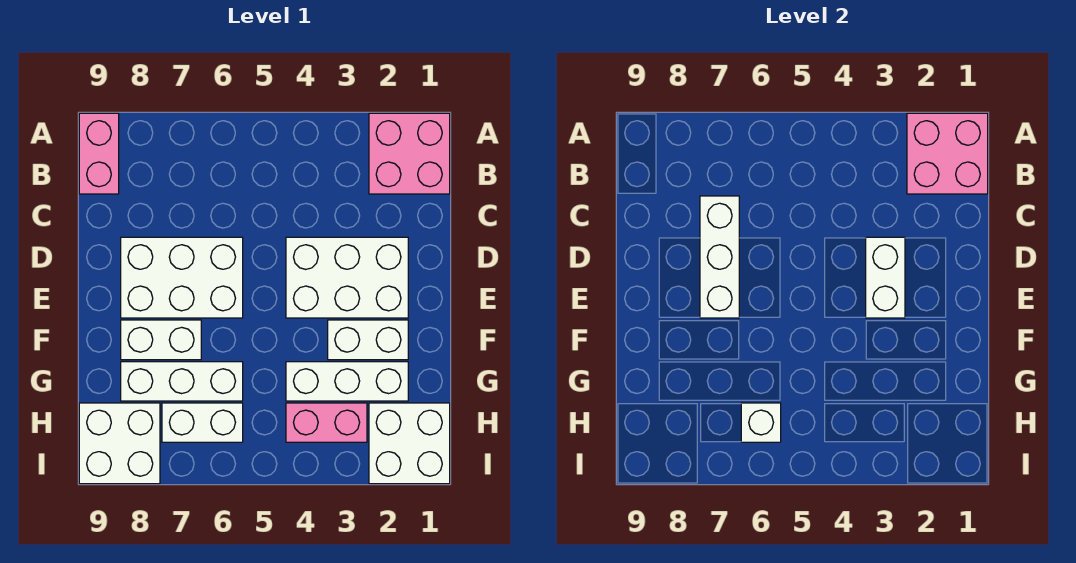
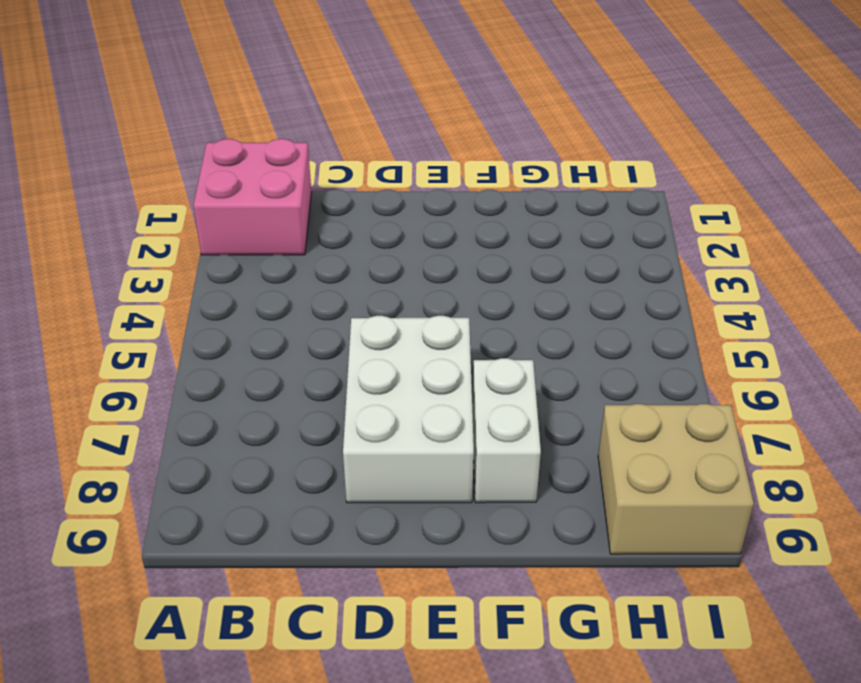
tan brick H8:I9 level 1 -> white brick H8:I9 level 1
none -> pink brick A9:B9 level 1
none -> white brick D2:E4 level 1
none -> white brick F2:F3 level 1

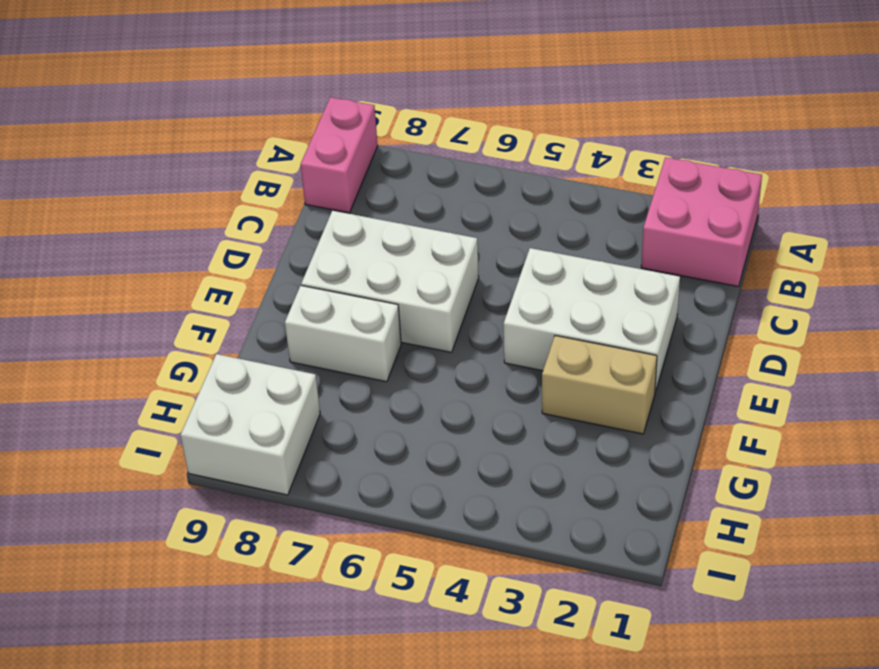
tan brick F2:F3 level 1 -> white brick F2:F3 level 1
none -> white brick G2:G4 level 1
none -> white brick G6:G8 level 1
none -> white brick H1:I2 level 1

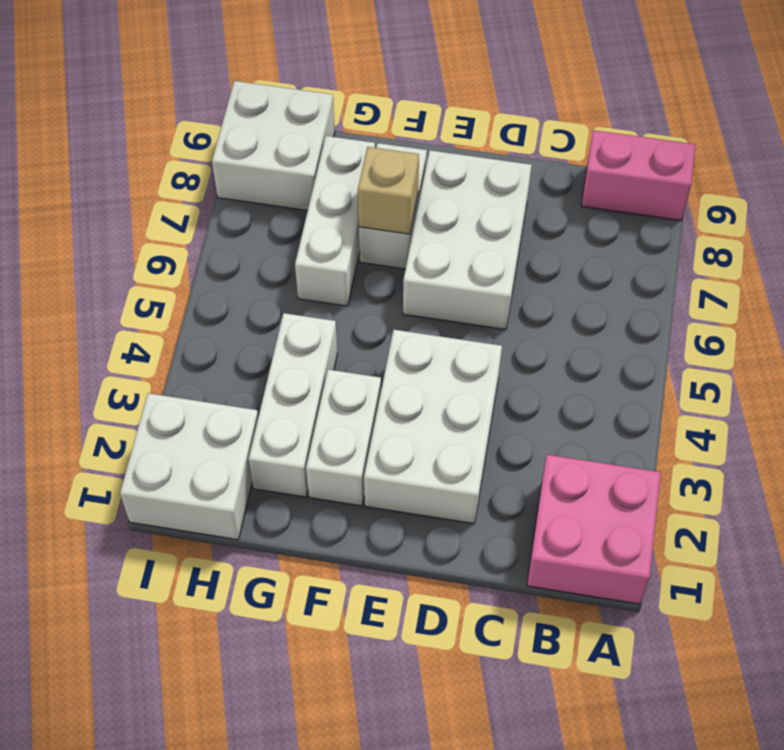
tan brick F7 level 2 -> none
none -> pink brick H3:H4 level 1
none -> white brick H6:H7 level 1
none -> pink brick A1:B2 level 2

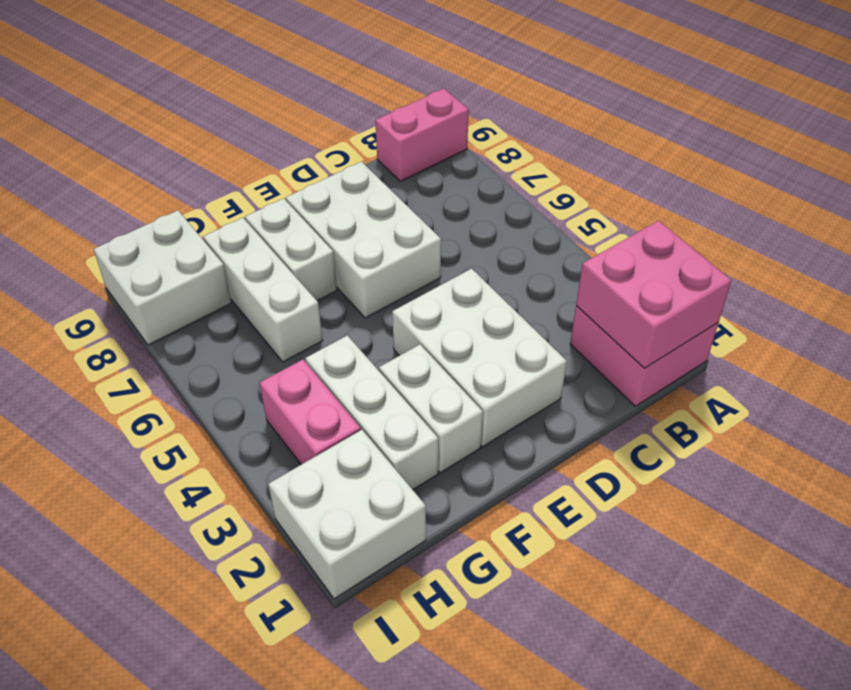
none -> white brick H6:H7 level 1
none -> white brick C7:E7 level 2
none -> white brick D3:E3 level 2

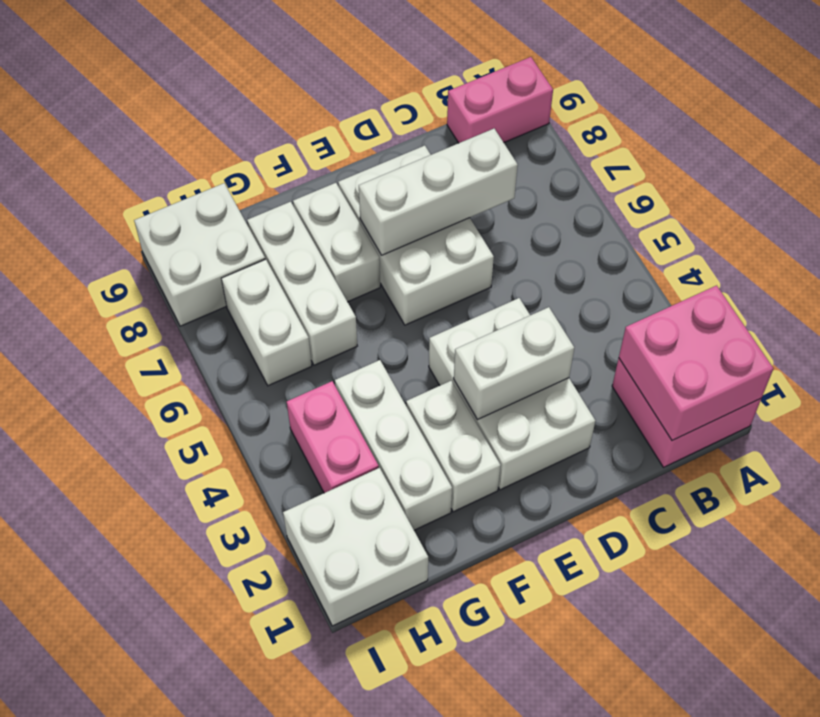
none -> white brick H6 level 2

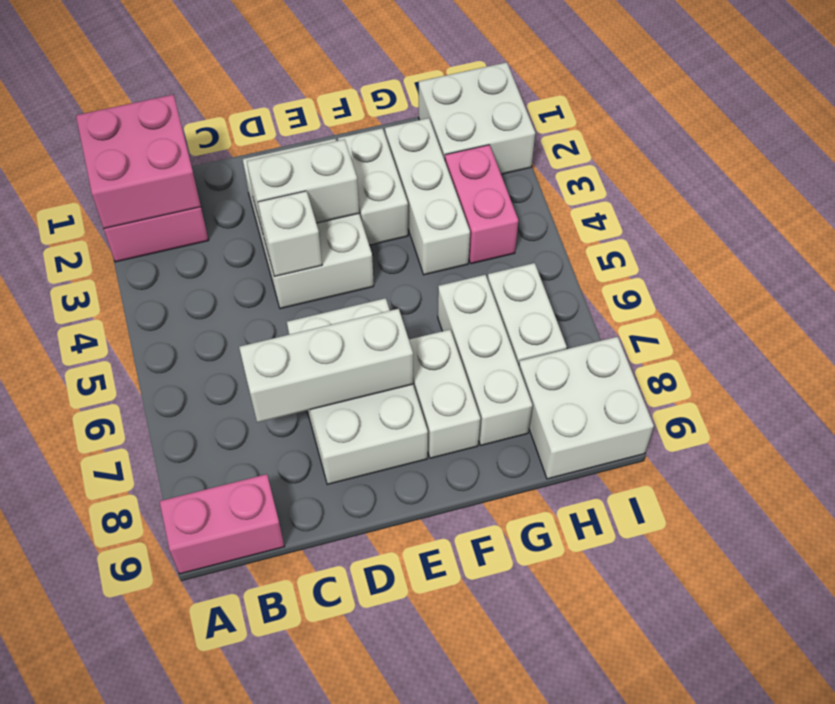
white brick D4 level 2 -> white brick H6 level 2

